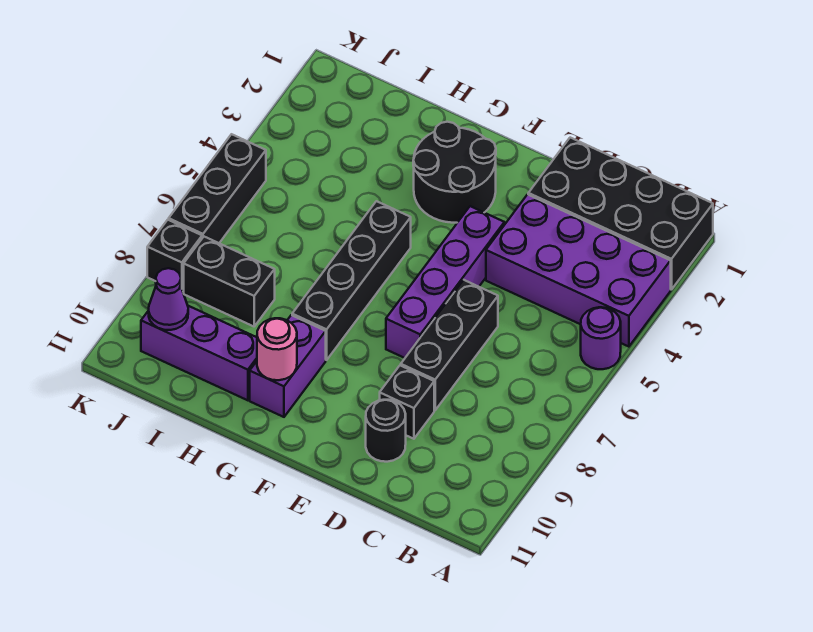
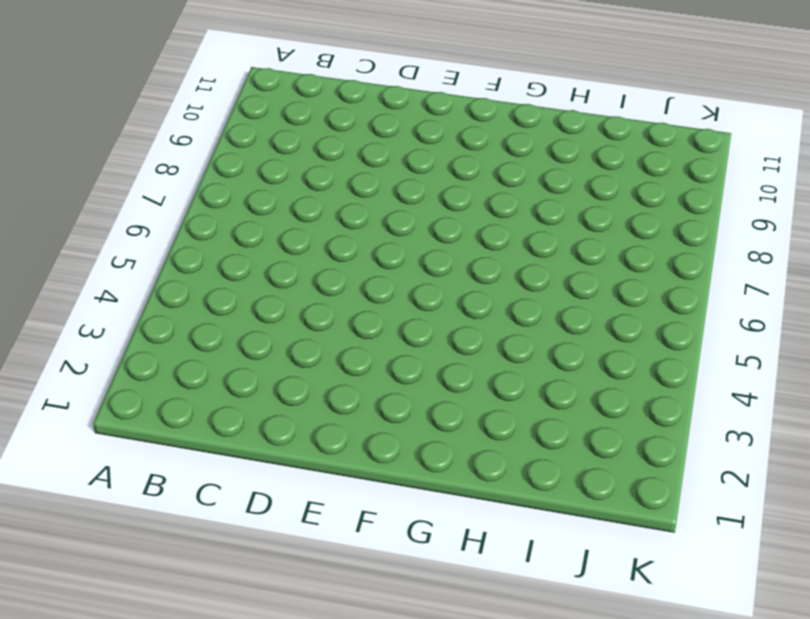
none -> black brick A1:D2 level 1
none -> purple brick A3:D4 level 1
none -> purple round brick A5 level 1

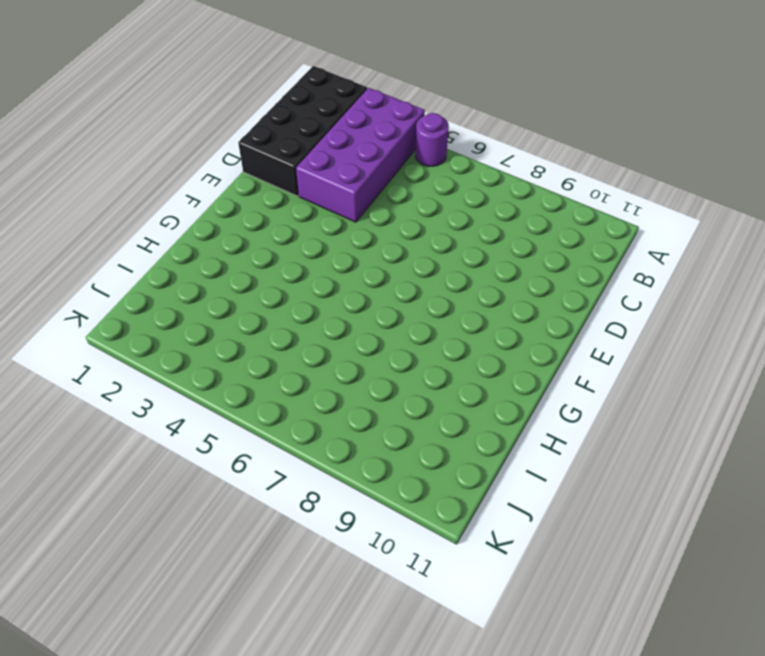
none -> black brick D6:D8 level 1
none -> black brick D9 level 1
none -> black round brick D10 level 1

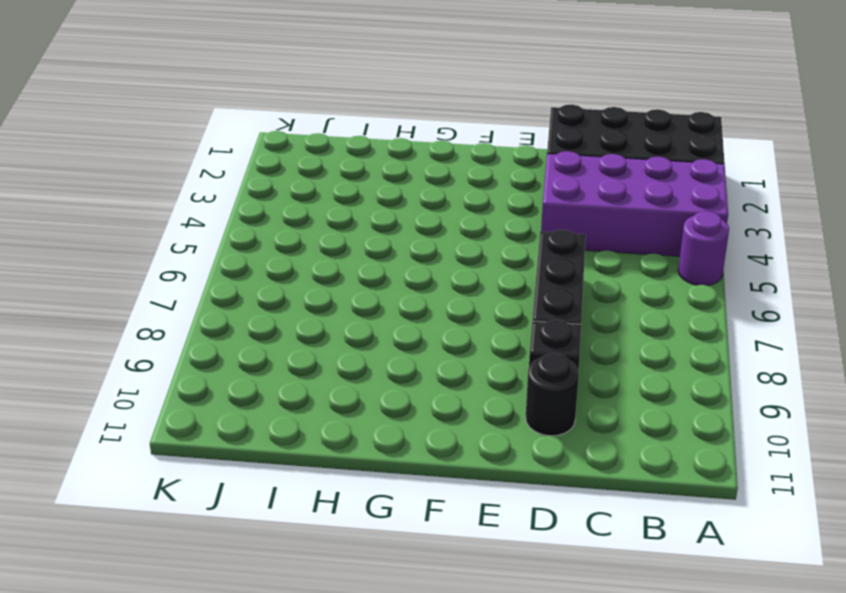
none -> purple brick E4:E7 level 1
none -> black round brick F2:G3 level 1
none -> black brick G5:G8 level 1

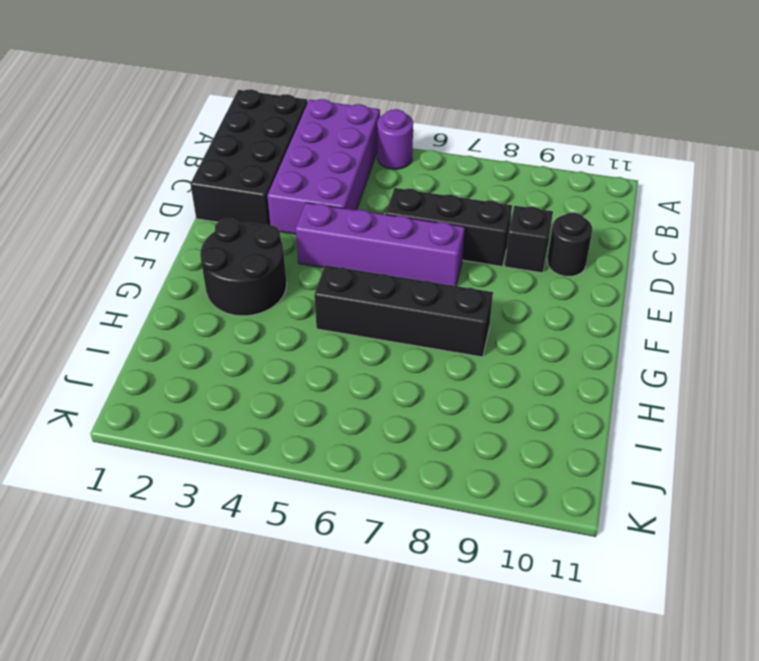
none -> purple brick G9:G10 level 1
none -> purple brick H10:J10 level 1
none -> black brick I8:J8 level 1

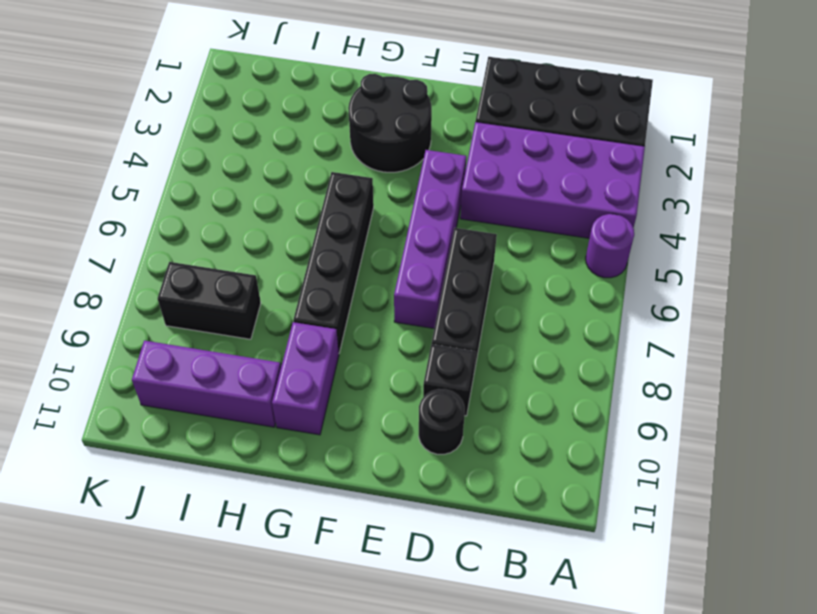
none -> black brick K5:K7 level 1
none -> black brick K8 level 1
none -> pink round brick G10 level 2

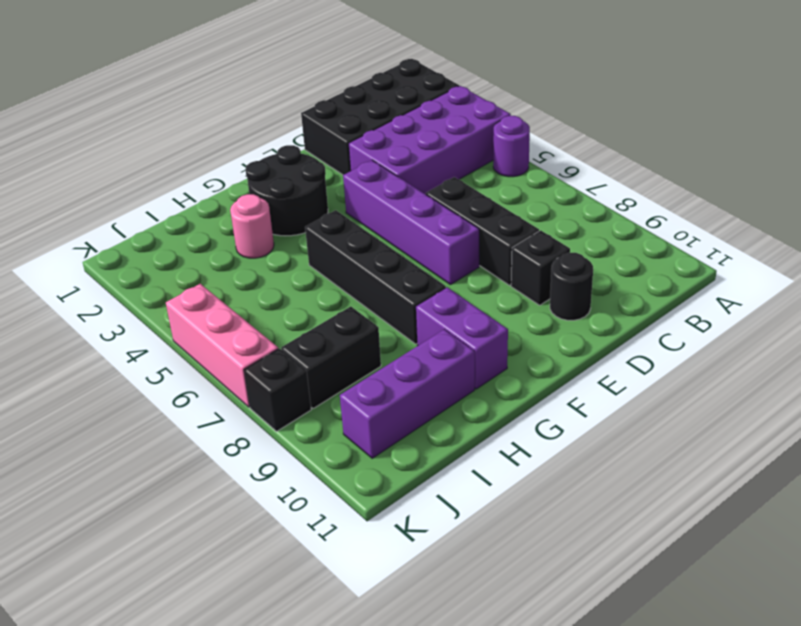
pink round brick H3 level 1 -> pink round brick G10 level 2
pink brick K5:K7 level 1 -> black brick K5:K7 level 1
none -> purple cone J10 level 2

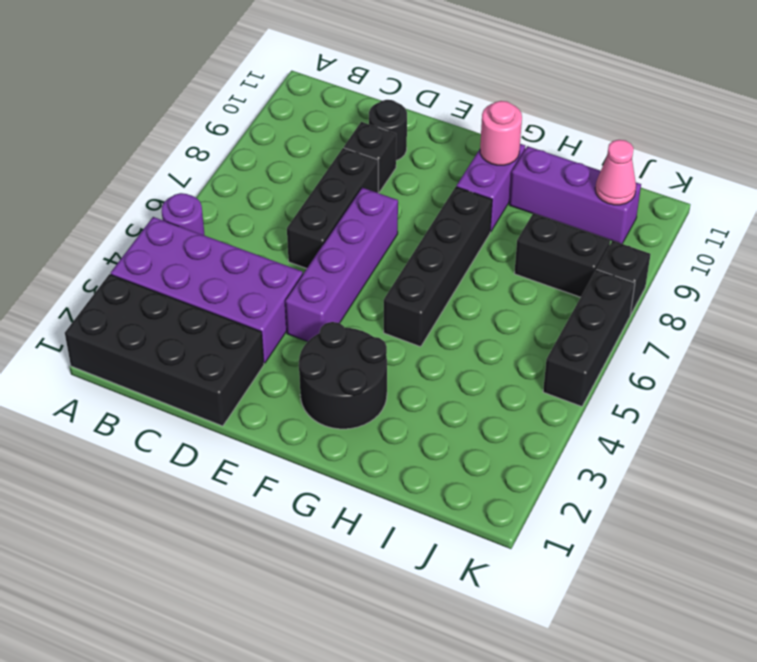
pink cone J10 level 2 -> purple cone J10 level 2

